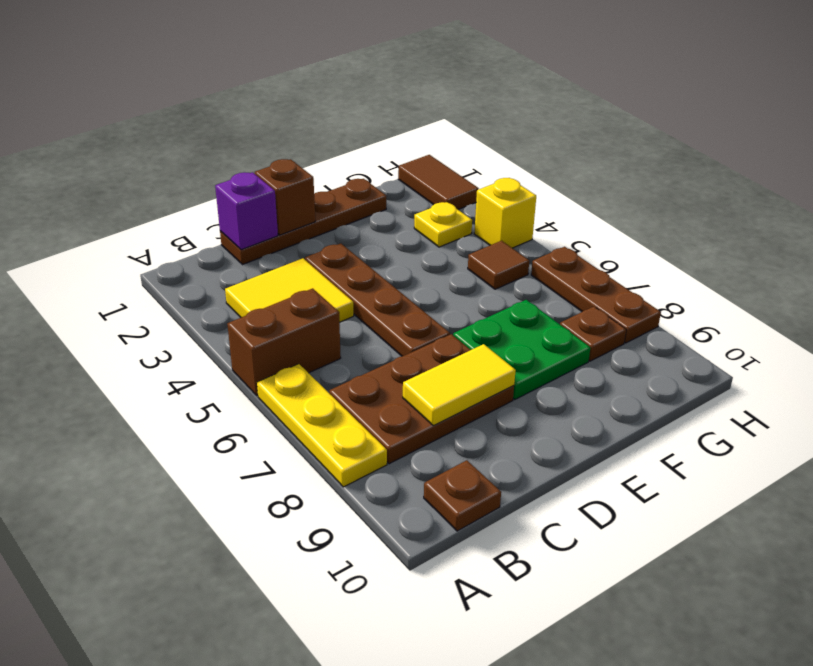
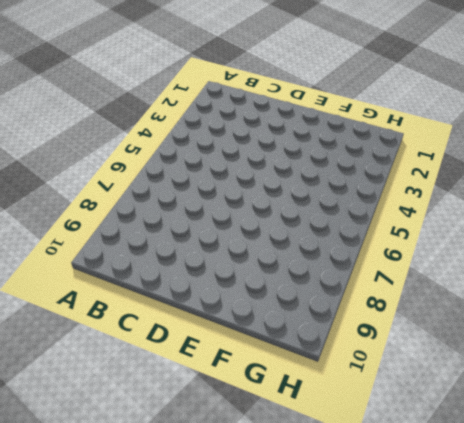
none -> brown brick A5:B5 level 1
none -> yellow plate A6:A8 level 1
none -> yellow tile B3:C4 level 1

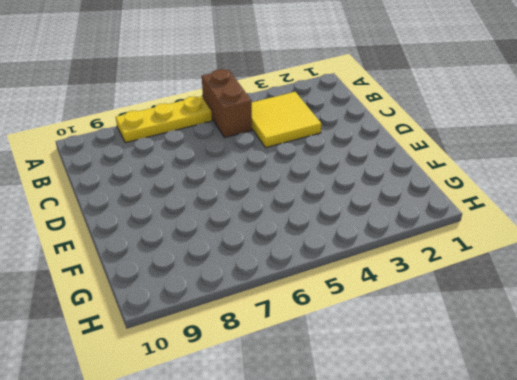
none -> brown plate B7:D8 level 1
none -> brown plate B10 level 1
none -> brown plate C1:F1 level 1

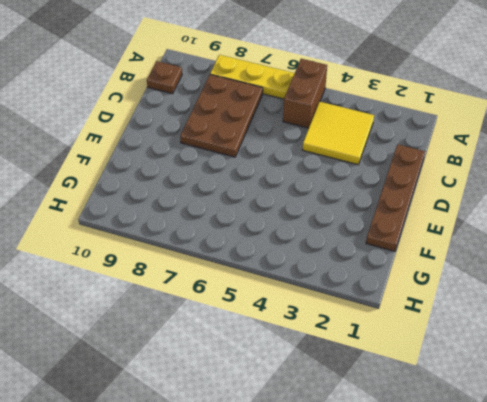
none -> brown plate D3:D6 level 1
none -> green plate E7:F8 level 1
none -> yellow plate G3 level 1

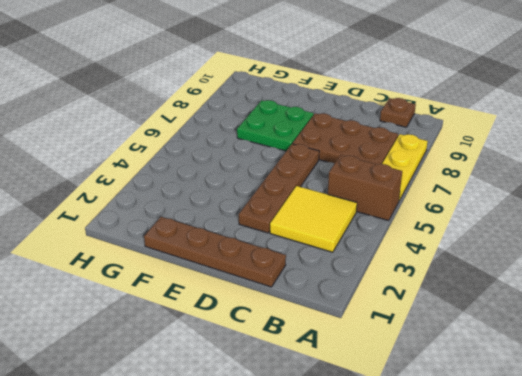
none -> yellow plate G3 level 1
none -> brown tile G5 level 1
none -> brown plate G8 level 1

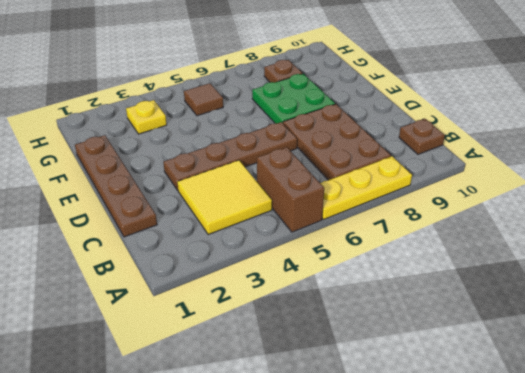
none -> brown tile H1:H2 level 1
none -> yellow brick H4 level 1
none -> brown plate H6:H8 level 1

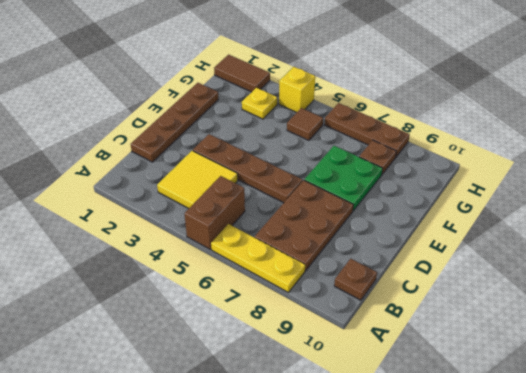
none -> purple brick C1 level 2
none -> yellow tile C8:D8 level 2
none -> brown brick D1 level 2

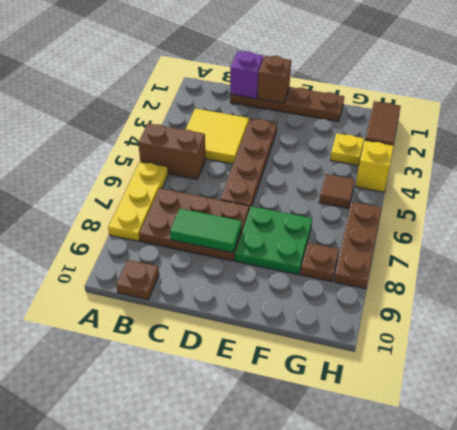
green tile C8:D8 level 2 -> yellow tile C8:D8 level 2

